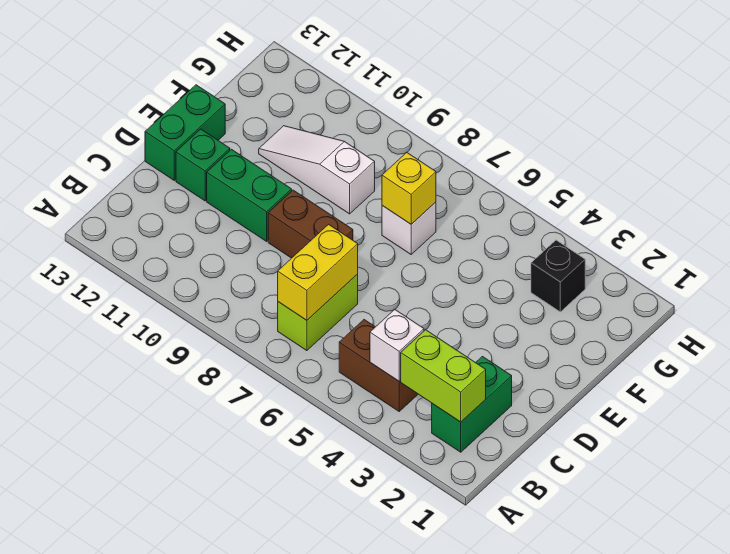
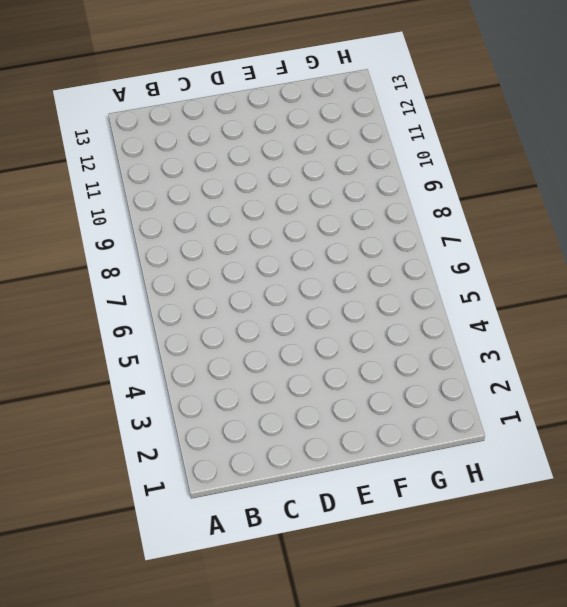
none -> green brick B2:C2 level 1
none -> brown brick B4:B5 level 1
none -> lime brick B7:C7 level 1

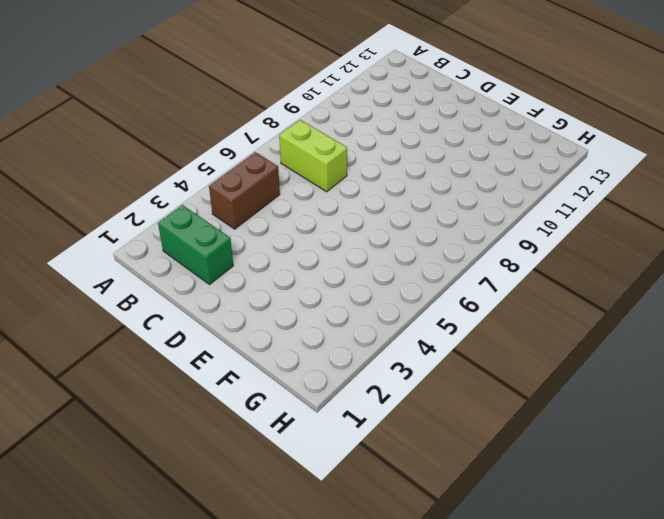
none -> brown brick D8:D9 level 1
none -> green brick D10:D11 level 1
none -> green brick D12 level 1

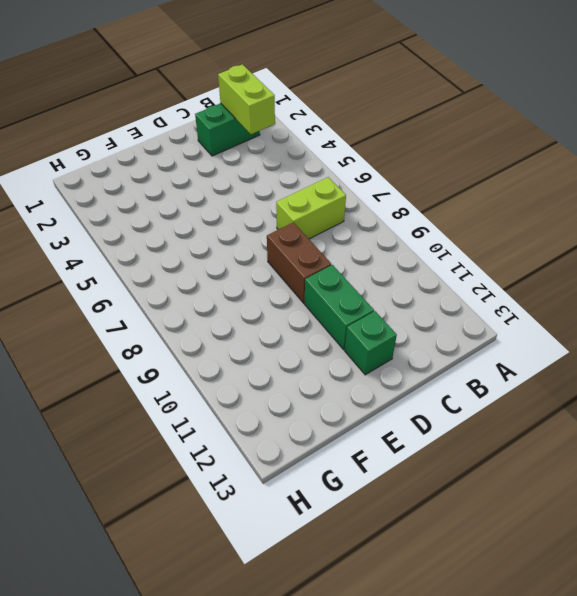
none -> brown brick B4:B5 level 1
none -> green brick D13:E13 level 1
none -> white brick F7 level 1

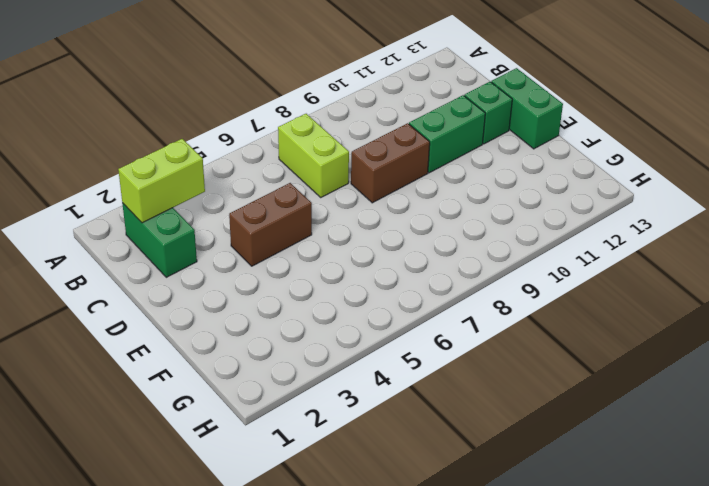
brown brick D4:D5 level 1 -> brown brick B4:B5 level 1
none -> white brick F7 level 1
none -> white slope F9:F11 level 1 top 9
none -> black brick G3 level 1

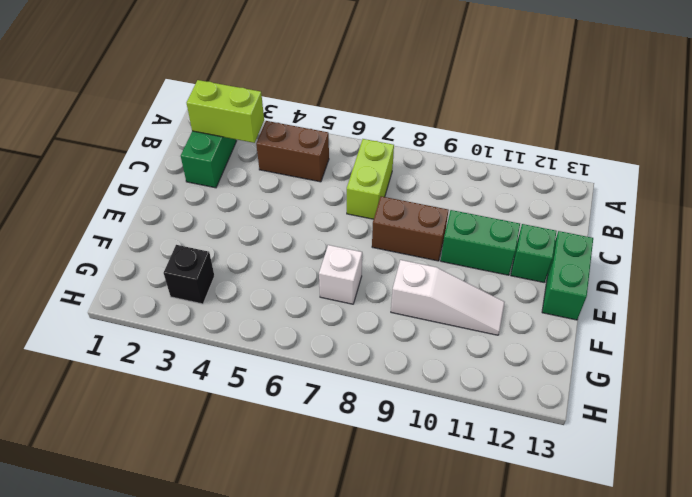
none -> white brick B4 level 2
none -> yellow brick B7:C7 level 2
none -> yellow brick F7 level 2

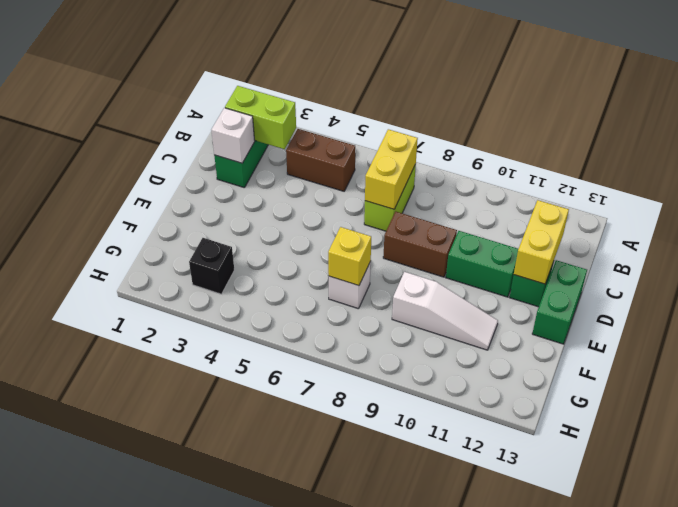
white brick C2 level 2 -> white brick B4 level 2
yellow brick C12:D12 level 2 -> none

